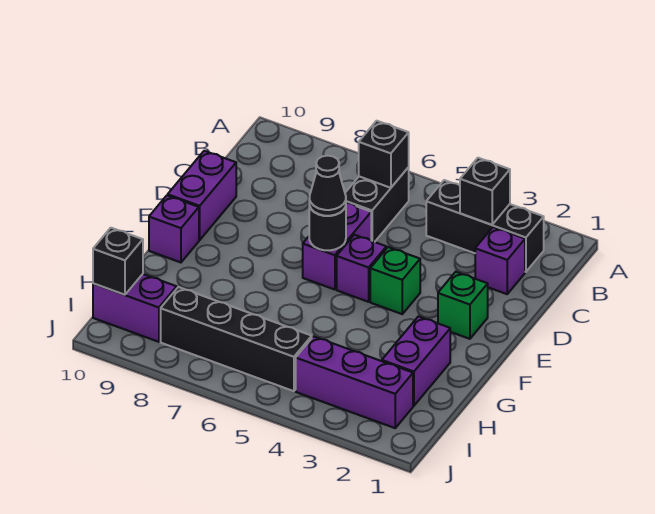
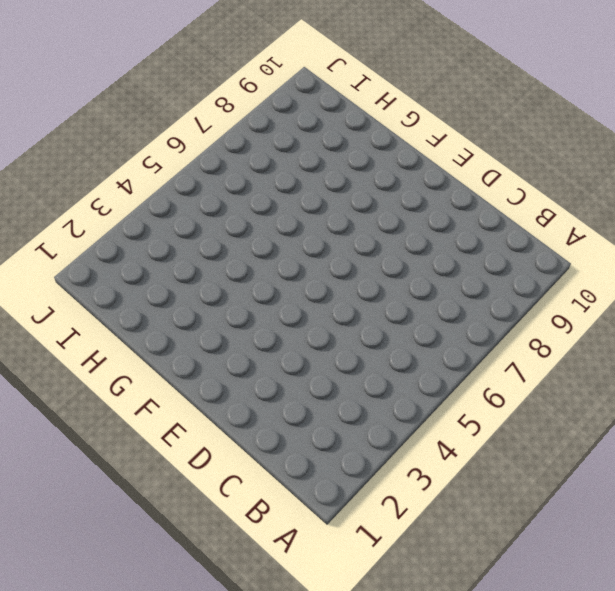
none -> black brick B2:B4 level 1
none -> black brick B6:C6 level 1
none -> purple brick C2 level 1

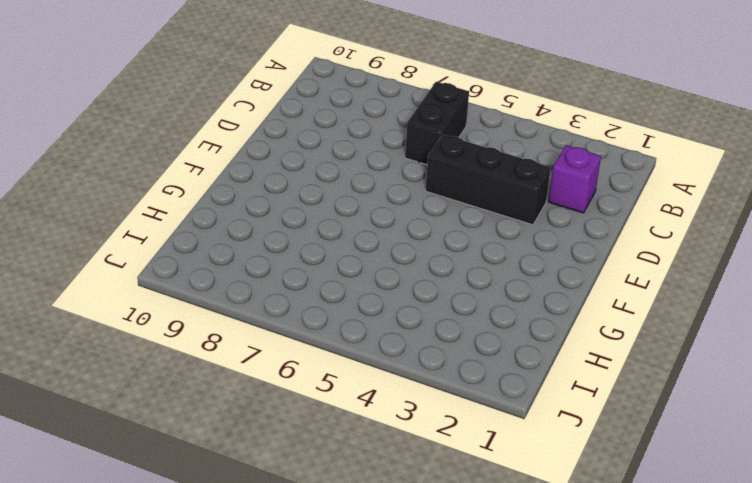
black brick D3:D5 level 1 -> black brick B2:B4 level 1
none -> purple brick D6:E6 level 1
none -> purple brick D10:E10 level 1
none -> green brick E2 level 1

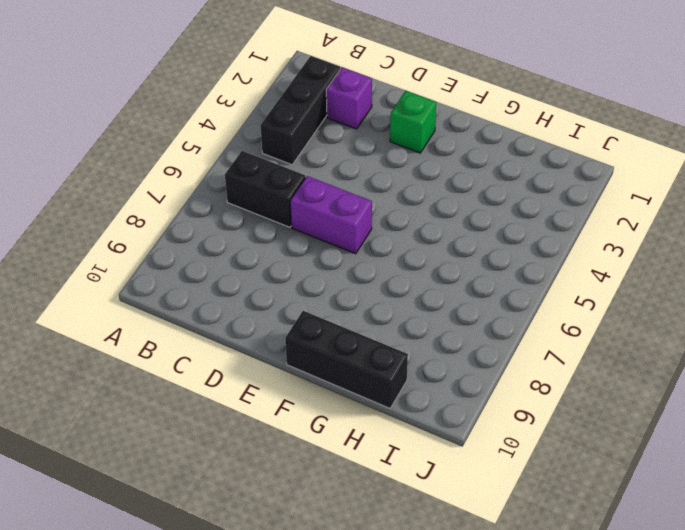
black brick F10:H10 level 1 -> purple brick F10 level 1
none -> purple brick D10:E10 level 1
none -> green brick E4 level 1
none -> purple brick E5 level 1

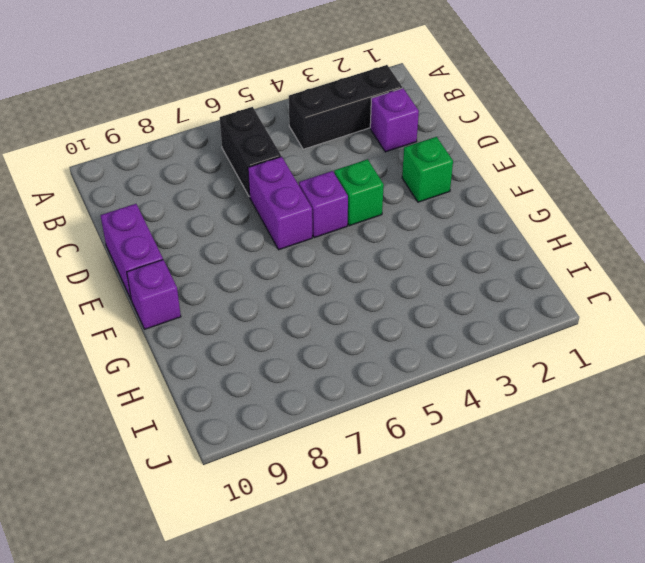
none -> purple brick G2:H2 level 1
none -> purple brick I2:I4 level 1
none -> black brick I5:I8 level 1

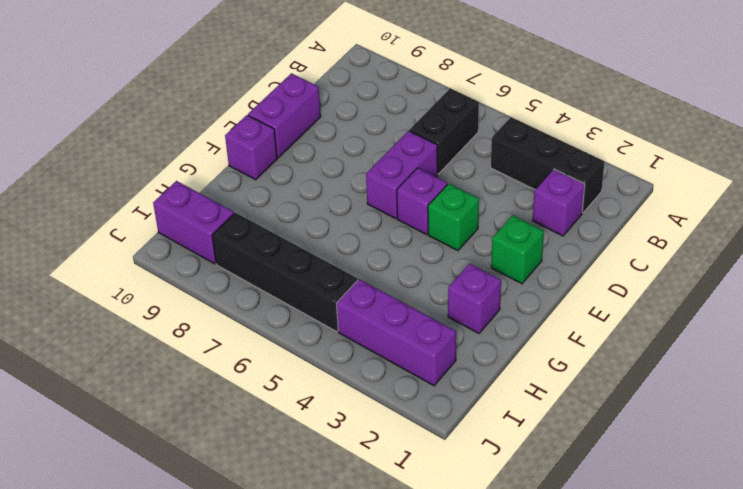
purple brick G2 level 1 -> purple brick G2:H2 level 1
none -> black brick B3 level 2
none -> black brick B6 level 2
none -> black round brick E6 level 2

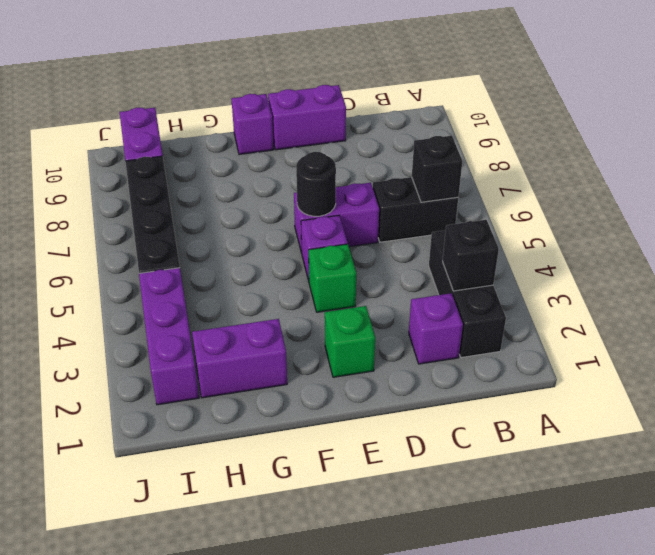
none -> black brick I10 level 2
none -> black cone E6 level 3

